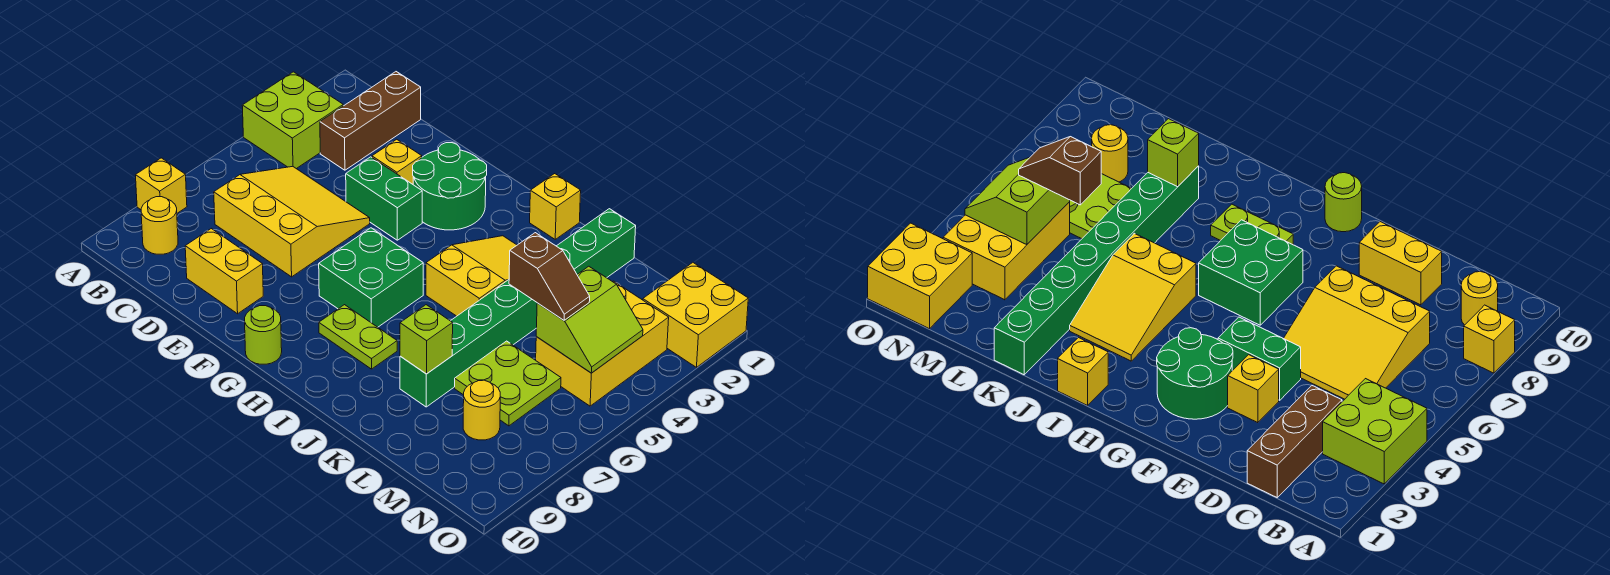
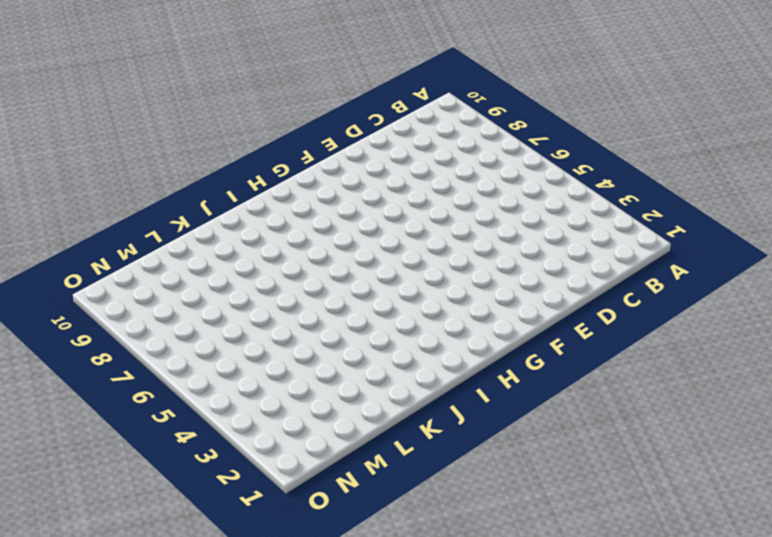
none -> lime brick A3:B4 level 1
none -> yellow brick A8 level 1
none -> yellow round brick B9 level 1

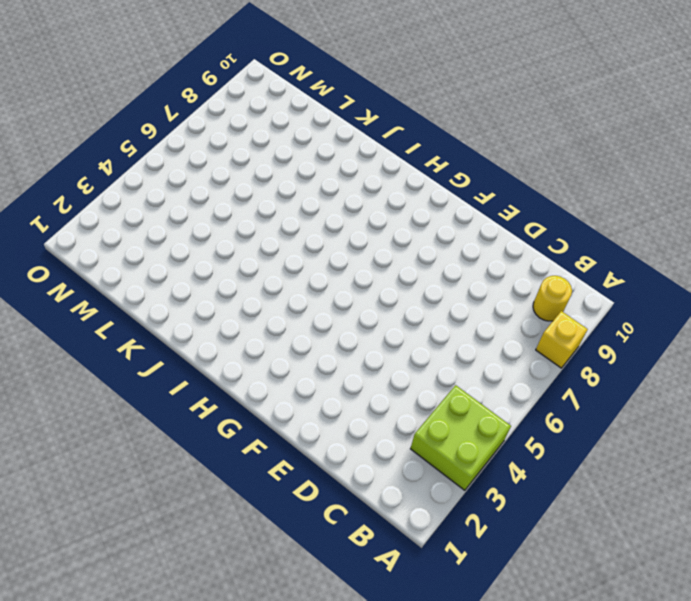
none -> brown brick C1:C3 level 1
none -> yellow slope C5:E7 level 1 top 7
none -> yellow brick D9:E9 level 1

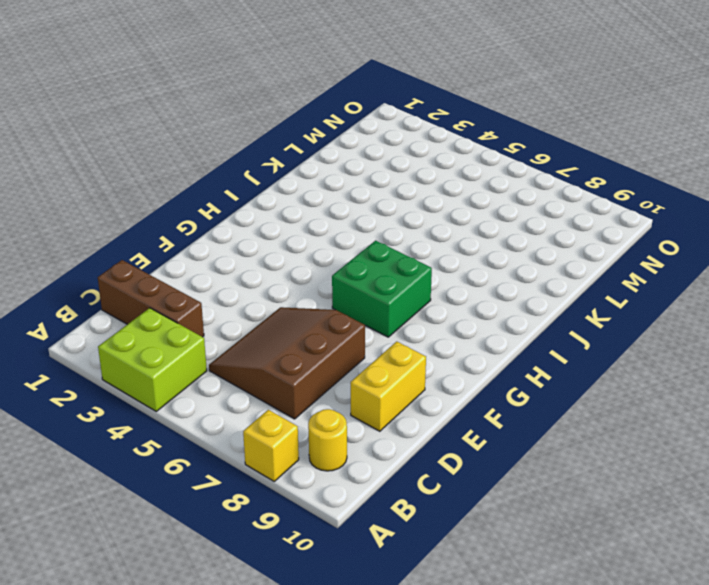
brown slope C5:E7 level 1 top 7 -> yellow slope C5:E7 level 1 top 7
none -> yellow brick E3 level 1
none -> green brick E4:F4 level 1
none -> green round brick F2:G3 level 1

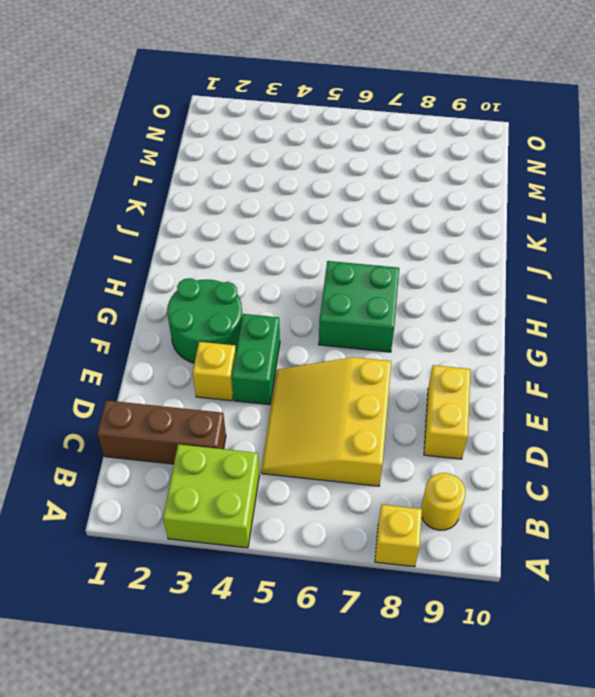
none -> lime round brick G10 level 1
none -> lime plate H8:I8 level 1
none -> yellow brick I1 level 1

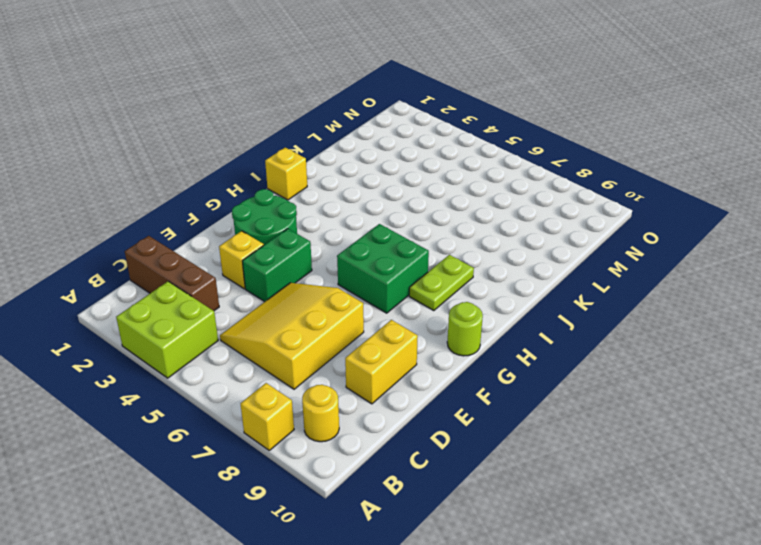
none -> yellow slope I3:J5 level 1 top 5
none -> green brick K1:K8 level 1
none -> lime plate L6:M7 level 1

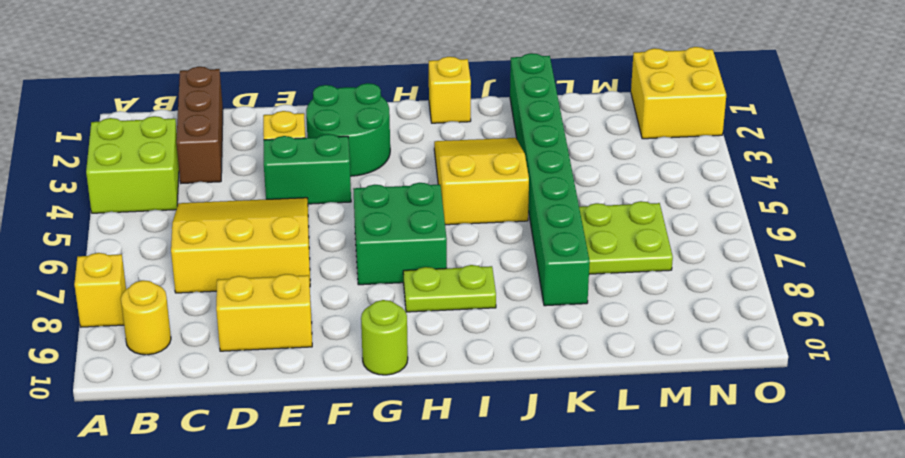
none -> yellow brick M3:N5 level 1
none -> yellow round brick M8 level 1
none -> lime brick K8 level 2

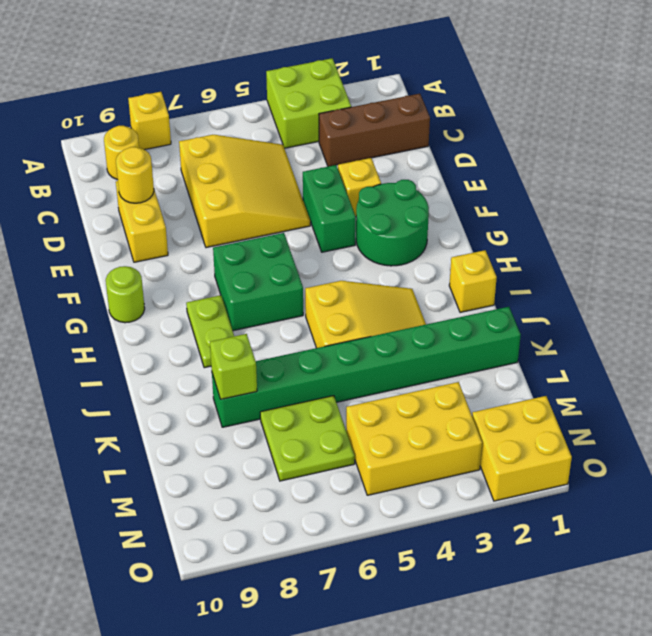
yellow round brick D9 level 2 -> yellow round brick M8 level 1
none -> lime slope M4:N5 level 2 top M
none -> brown slope L5:M5 level 3 top L

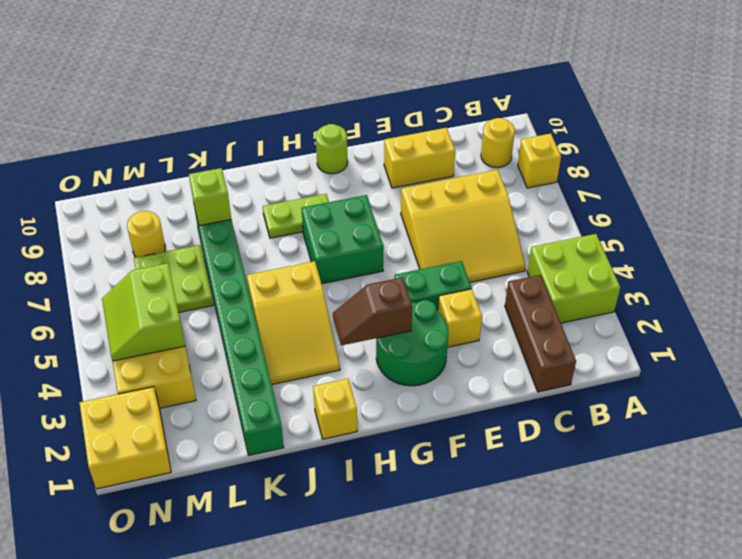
brown slope G3:H3 level 2 top G -> brown slope L5:M5 level 3 top L

